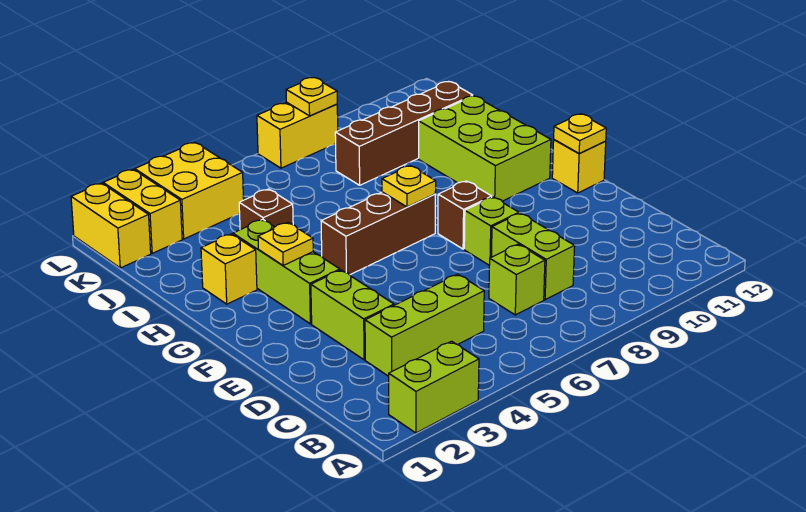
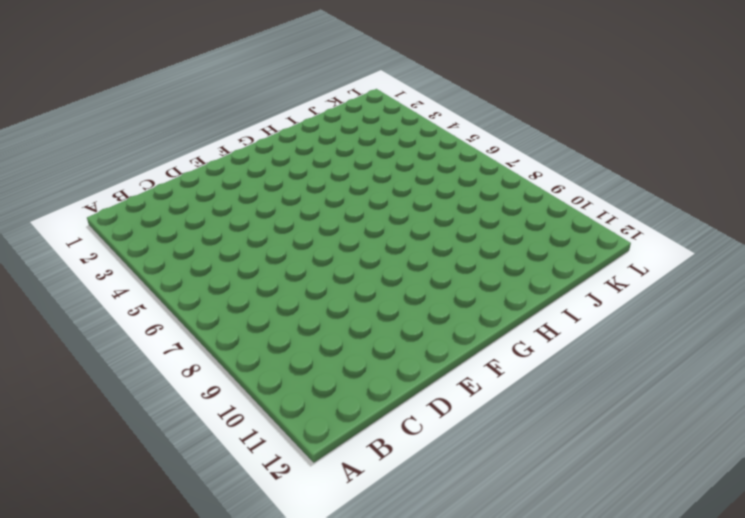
none -> lime brick A2:A3 level 1
none -> lime brick C3:C5 level 1
none -> lime brick C7 level 1

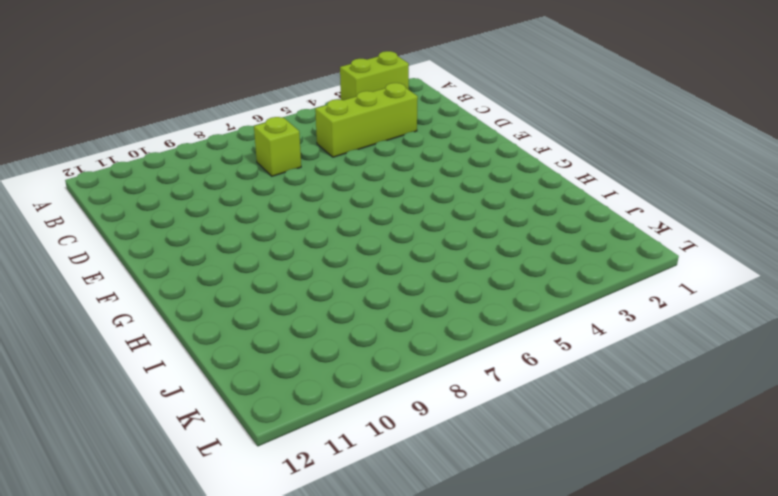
none -> lime brick C8:D8 level 1
none -> lime brick D3:E3 level 1
none -> lime brick E8 level 1

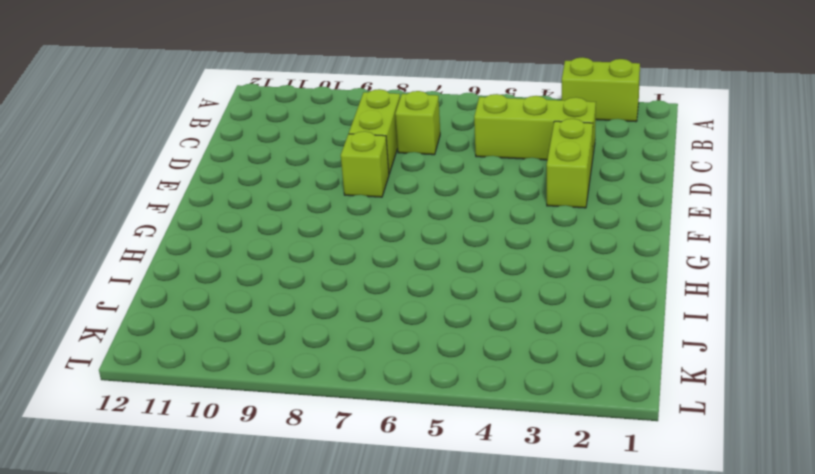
none -> lime brick F3:H3 level 1
none -> brown brick F8 level 1
none -> yellow brick F12 level 1

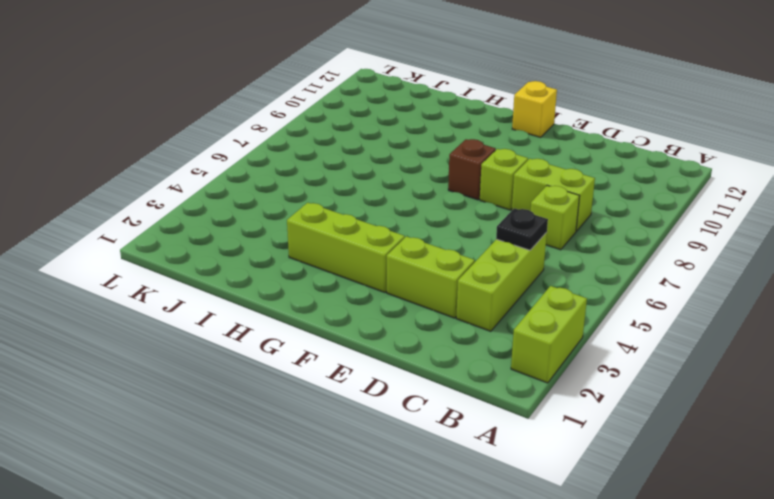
black plate C5 level 2 -> none
none -> brown brick G5:G7 level 1
none -> lime brick G10:I11 level 1
none -> yellow brick H2 level 1

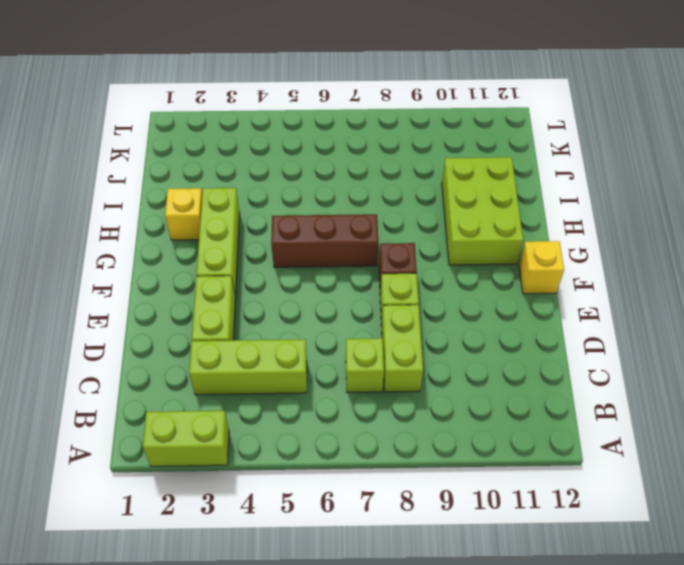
none -> brown brick I4 level 1
none -> brown brick J8:J11 level 1
none -> yellow brick K1:L1 level 1

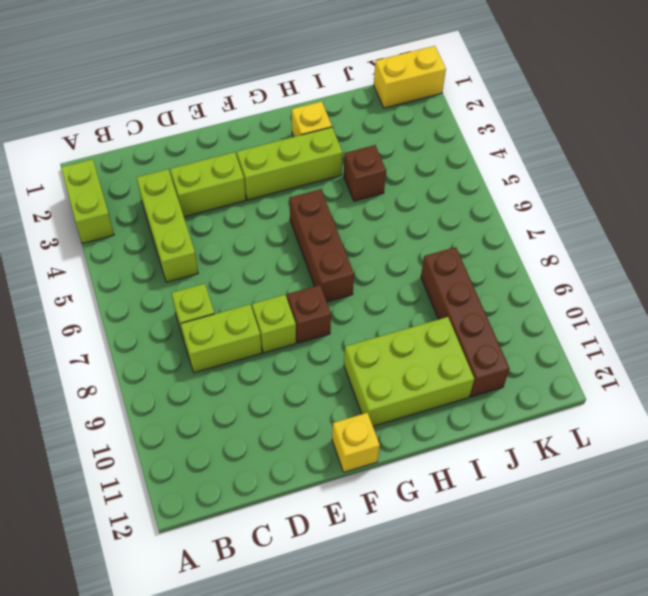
none -> yellow brick K2:L2 level 1
none -> yellow brick K3:L4 level 1
none -> yellow brick L7:L8 level 1

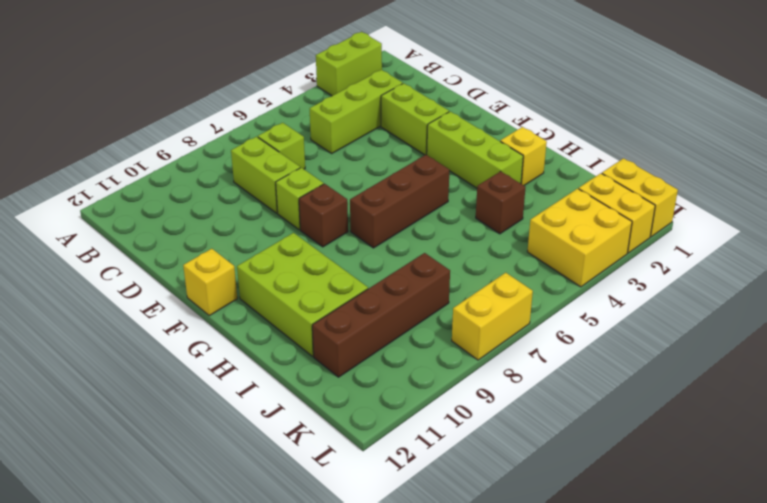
none -> yellow plate F12 level 2
none -> yellow plate G3 level 2
none -> yellow plate G7 level 2

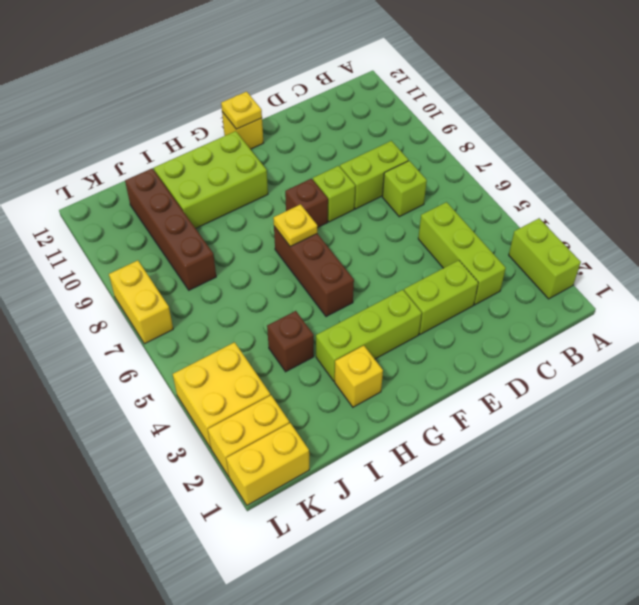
none -> yellow plate G3 level 2
none -> yellow plate L8 level 2

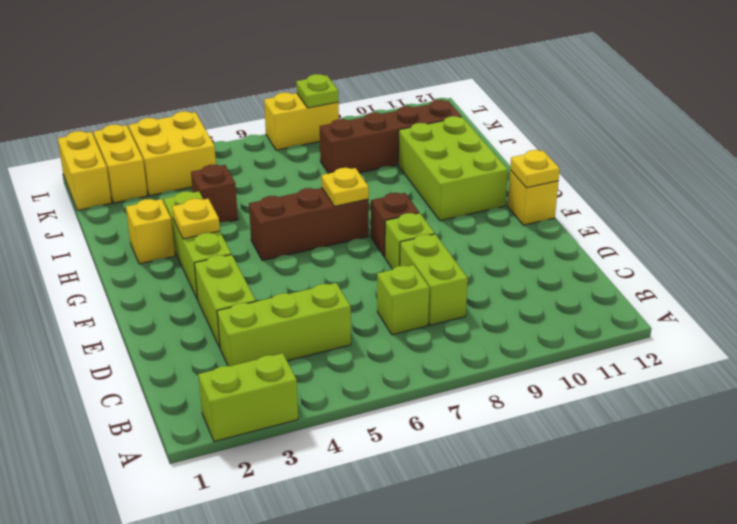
lime plate L8 level 2 -> yellow plate L8 level 2

